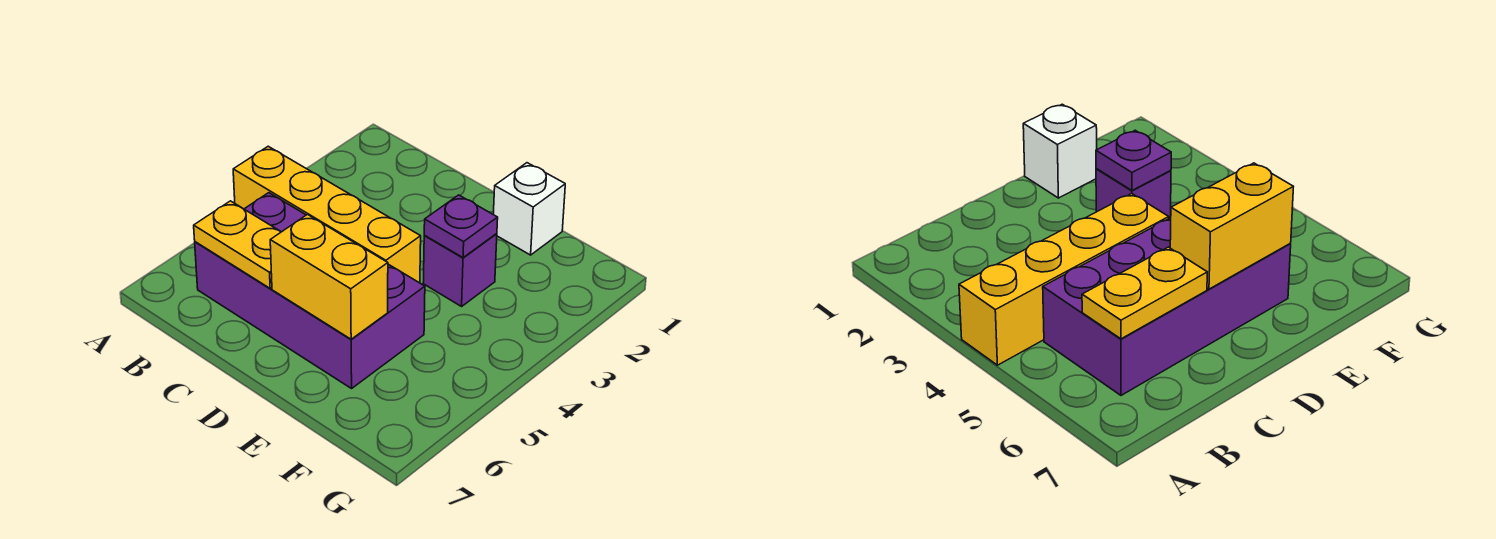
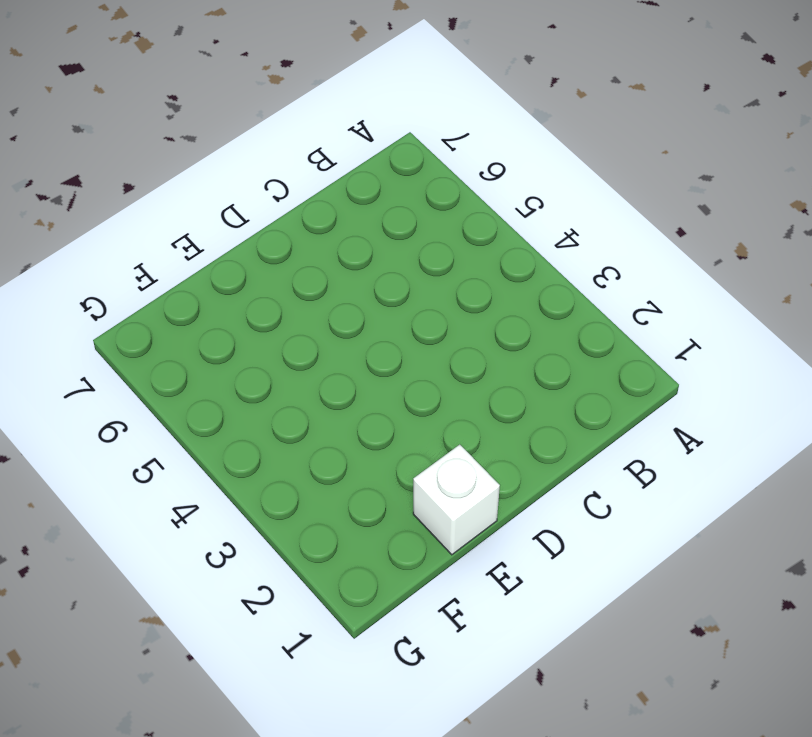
none -> yellow brick A4:D4 level 1
none -> purple brick B5:E6 level 1

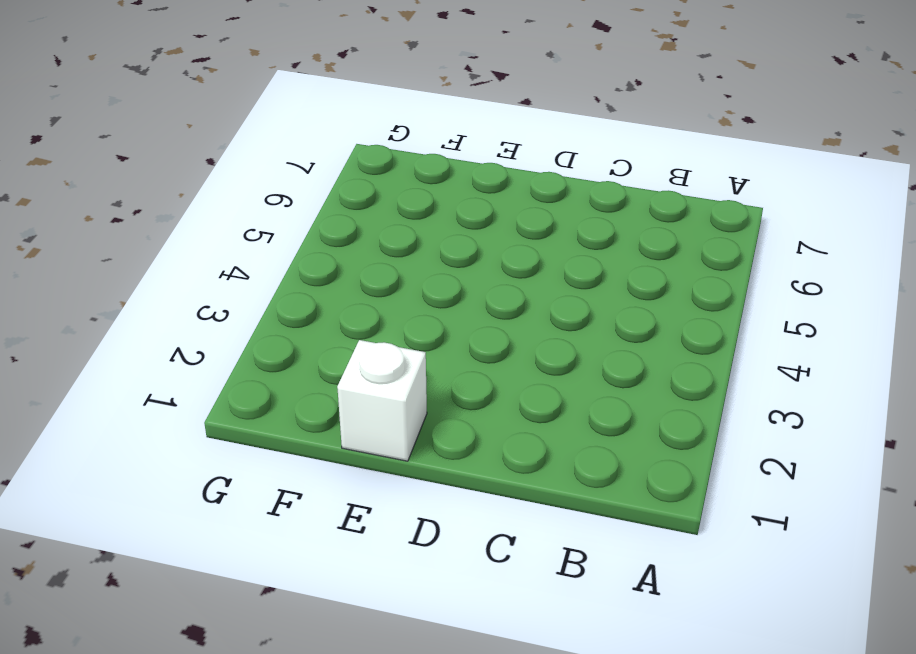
none -> yellow brick A4:D4 level 1
none -> purple brick B5:E6 level 1

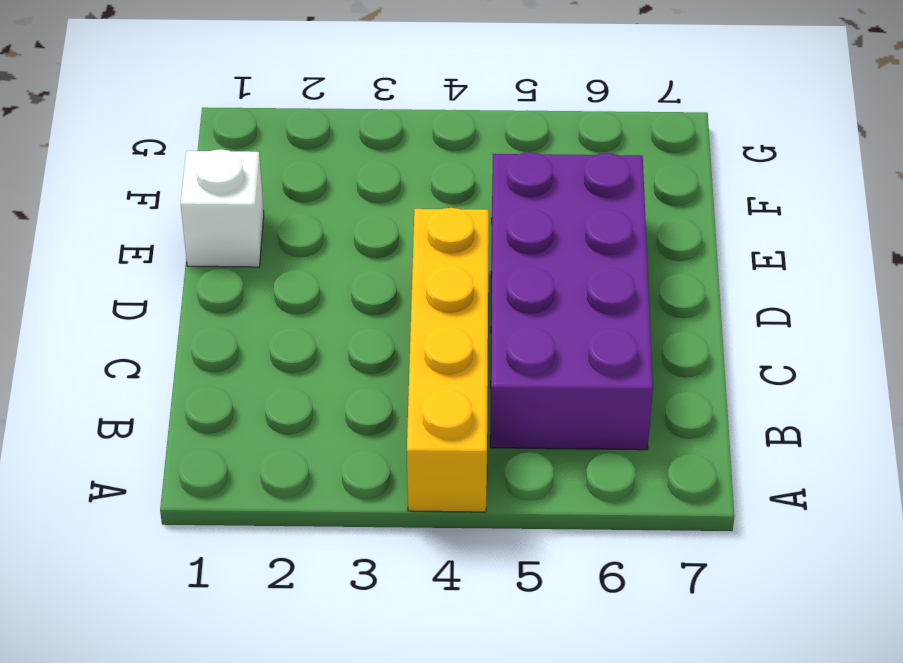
none -> purple brick E3 level 1
none -> yellow plate B6:C6 level 2

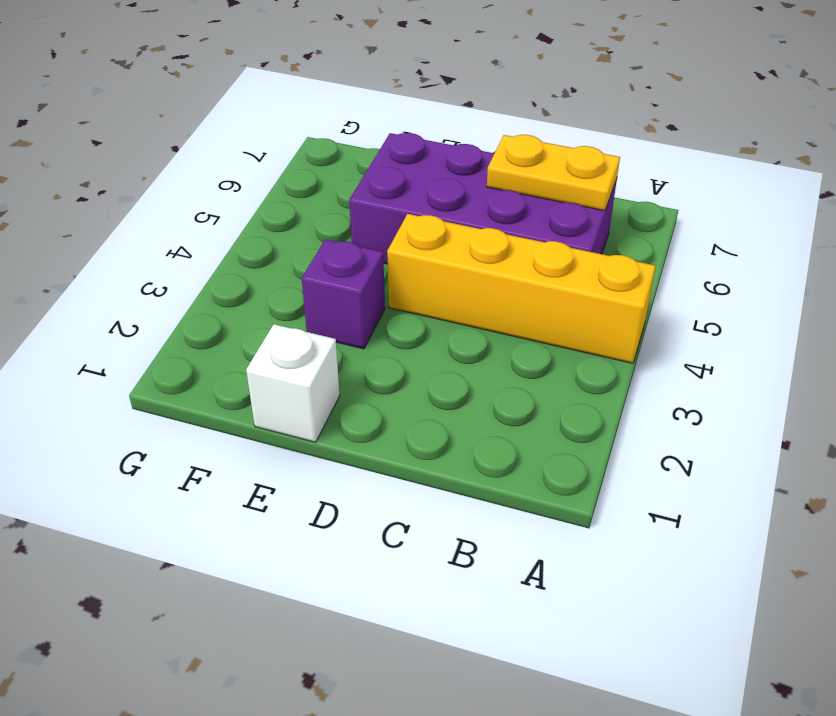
none -> yellow brick D6:E6 level 2
none -> purple plate E3 level 2

